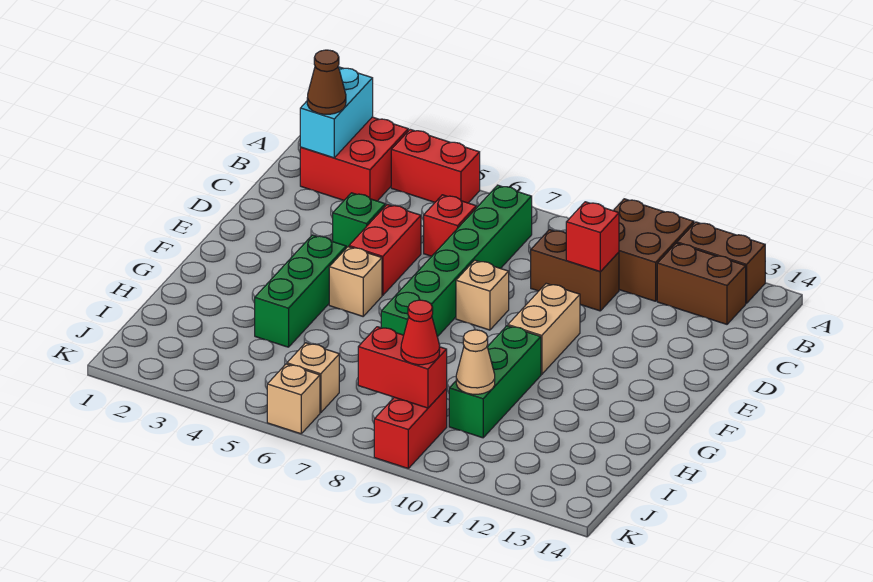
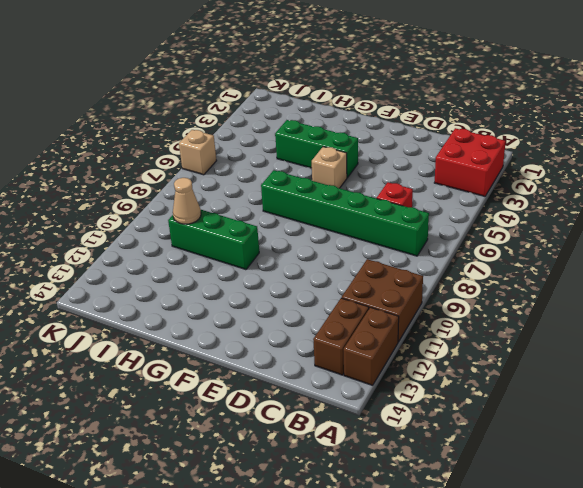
none -> red brick A4:A5 level 1
none -> brown brick C9:C10 level 1
none -> green brick D4 level 1

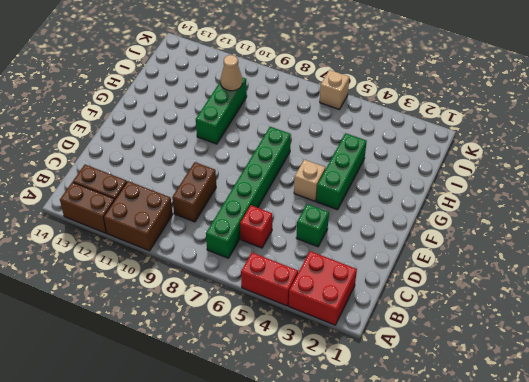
brown brick C9:D9 level 1 -> brown brick C9:C10 level 1
none -> red brick D5:E5 level 1
none -> tan brick E8 level 1
none -> tan brick E10:F10 level 1

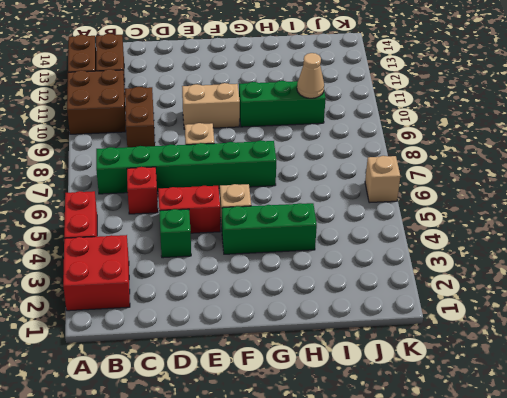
none -> tan brick J6 level 1
none -> red brick J9:K9 level 1
none -> cyan brick A2:B2 level 2

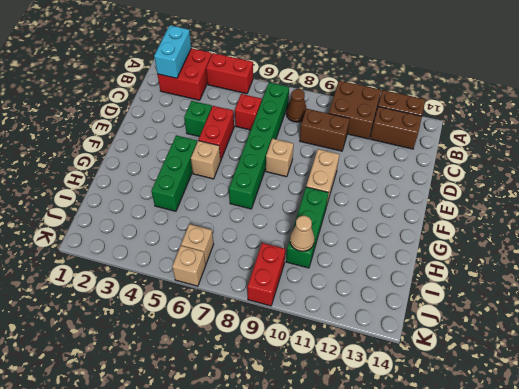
brown cone B8 level 1 -> brown cone B2 level 3
none -> red brick C10 level 2
none -> red brick J8:J9 level 2
none -> red cone J9 level 3

